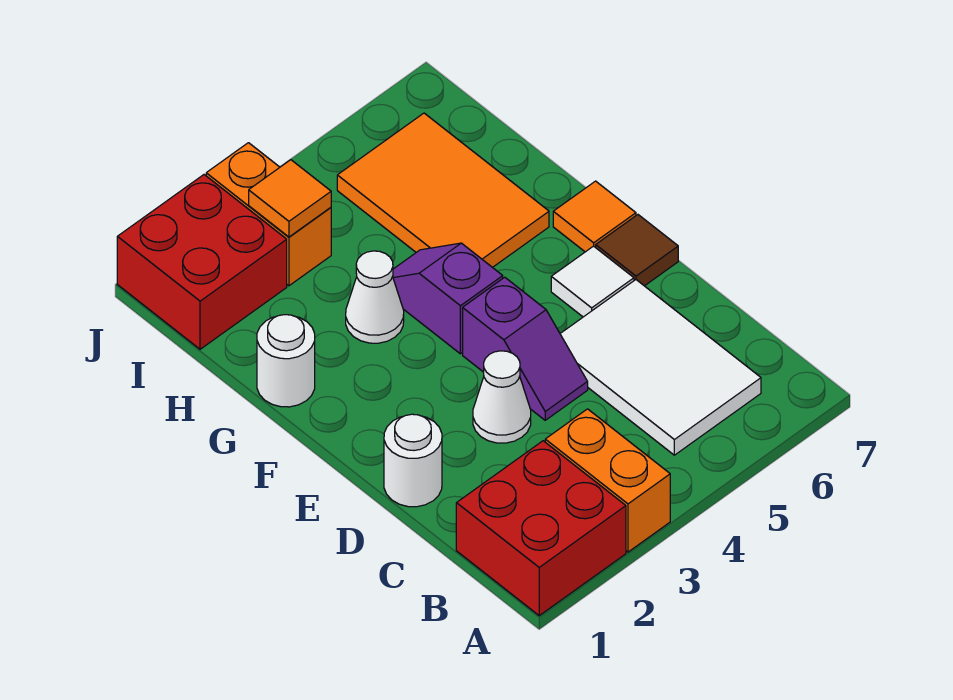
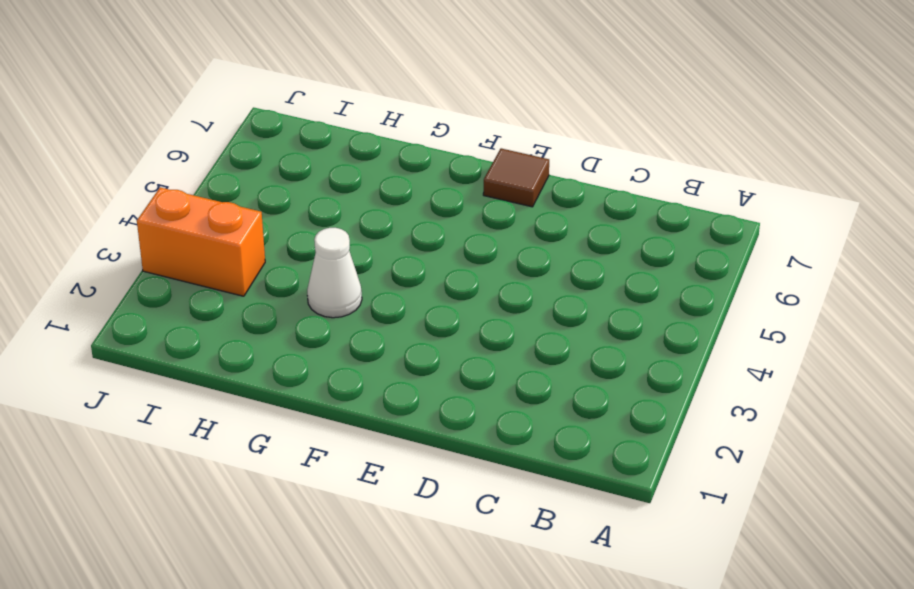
none -> red brick A1:B2 level 1
none -> orange brick A3:B3 level 1
none -> white tile B5:D6 level 1

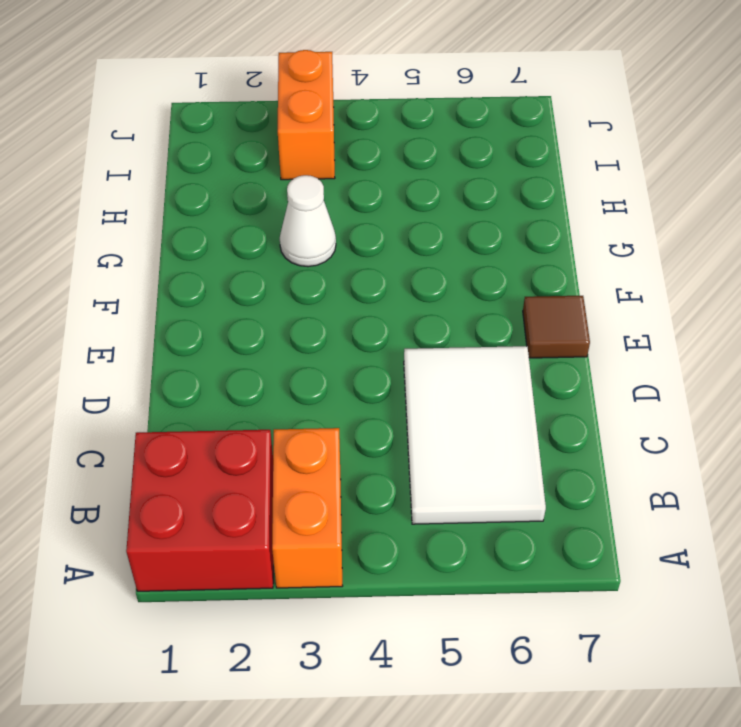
none -> white round brick D1 level 1
none -> white cone D3 level 1
none -> purple slope D4:E4 level 1 top E

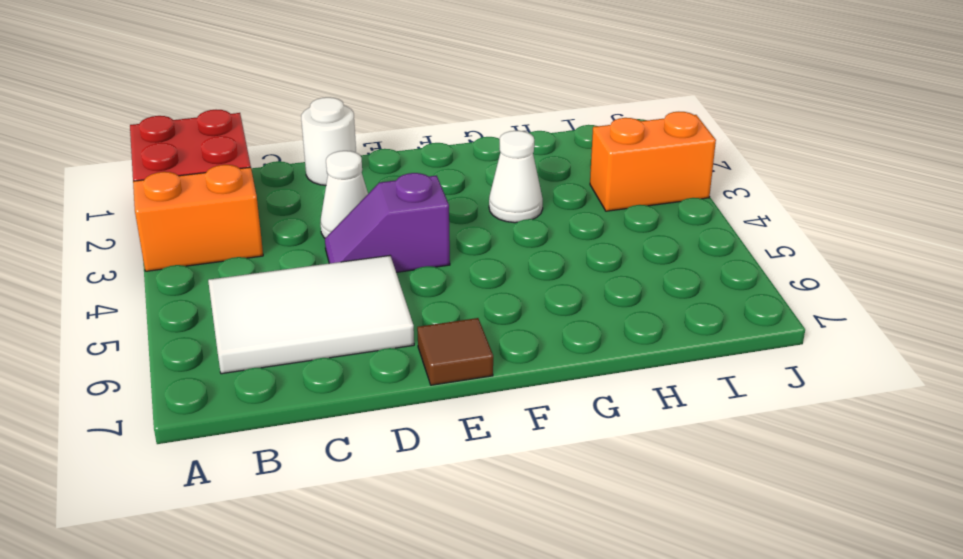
none -> white tile E6 level 1
none -> purple slope F4:G4 level 1 top F
none -> orange tile F7 level 1

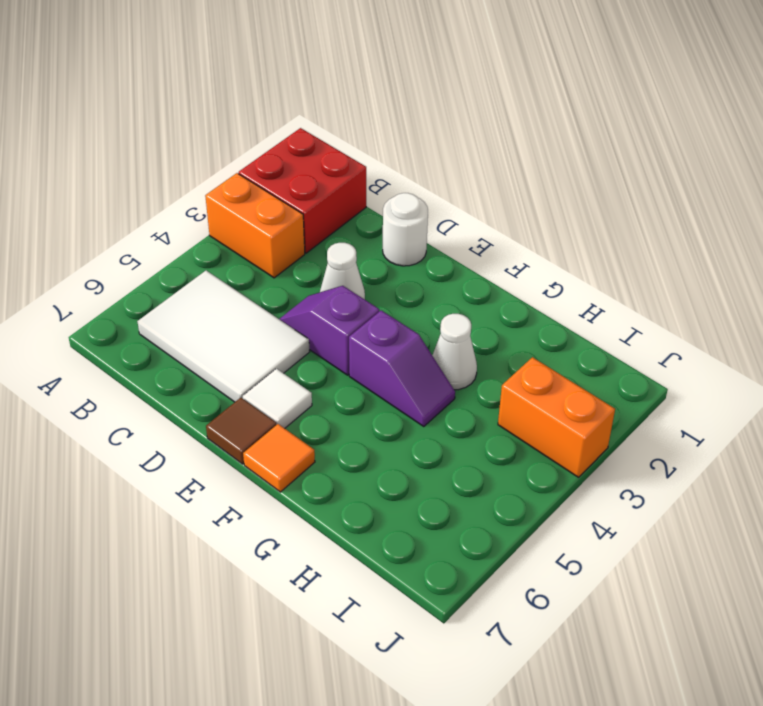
none -> white round brick G1 level 1
none -> orange tile G5:I6 level 1
none -> red brick I1:J2 level 1

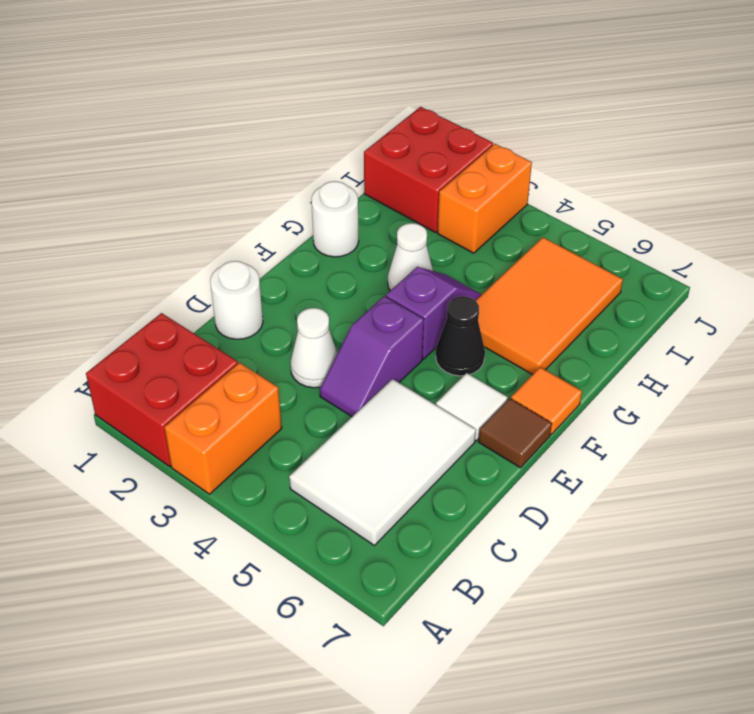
black cone F5 level 1 -> none
none -> orange tile I3 level 2

